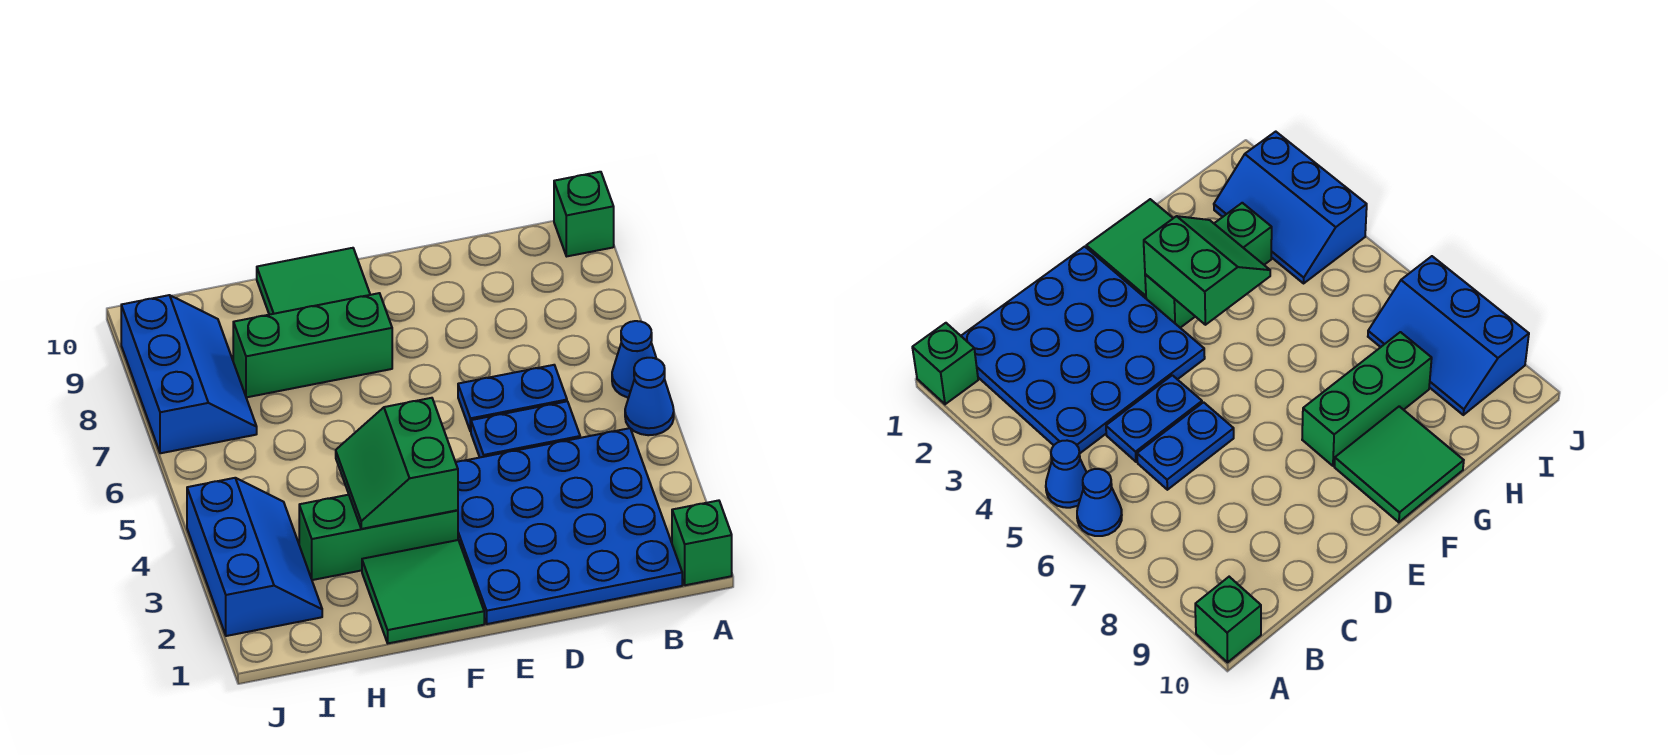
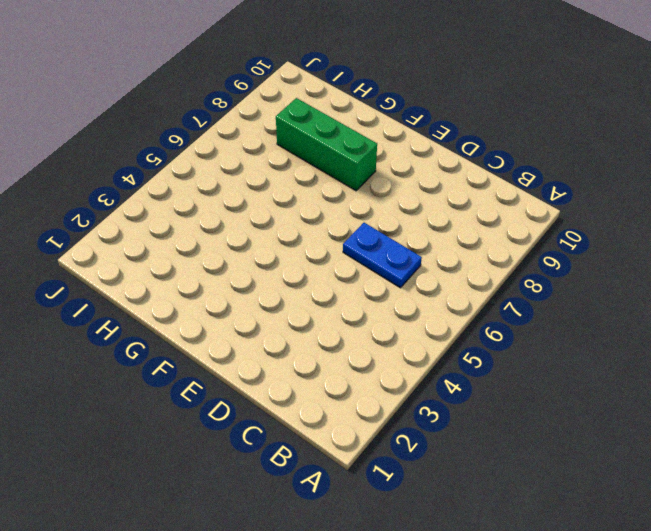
none -> green brick A1 level 1
none -> blue cone A5 level 1
none -> blue cone A6 level 1

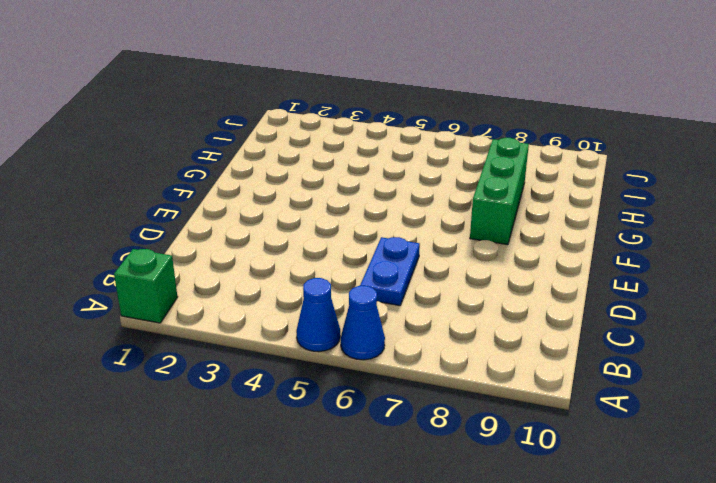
none -> green brick A10 level 1
none -> blue plate B1:E4 level 1
none -> blue plate C5:D5 level 1

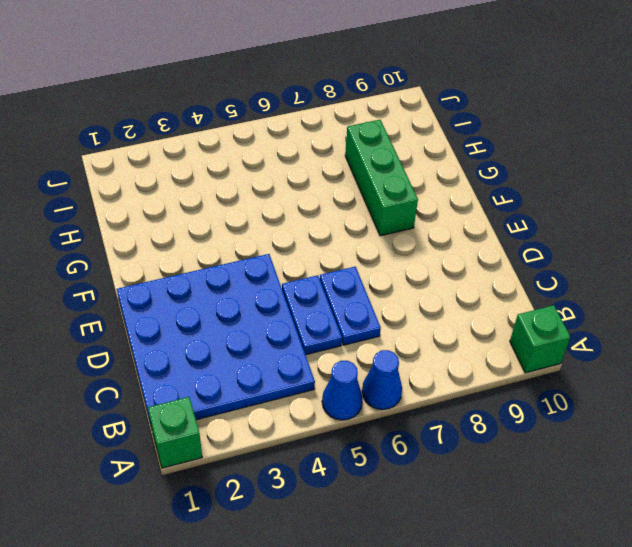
none -> green tile F1:G2 level 1
none -> green brick F3:H3 level 1
none -> green tile F9:G10 level 1

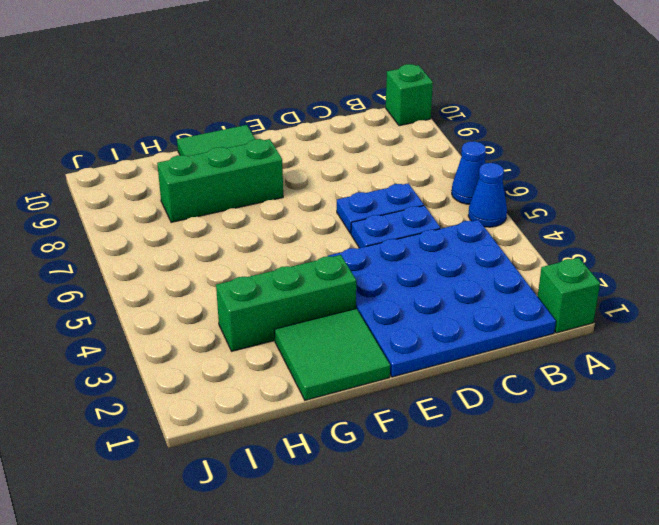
none -> blue slope I2:J4 level 1 top J
none -> blue slope I7:J9 level 1 top J
none -> green slope F3:G4 level 2 top F

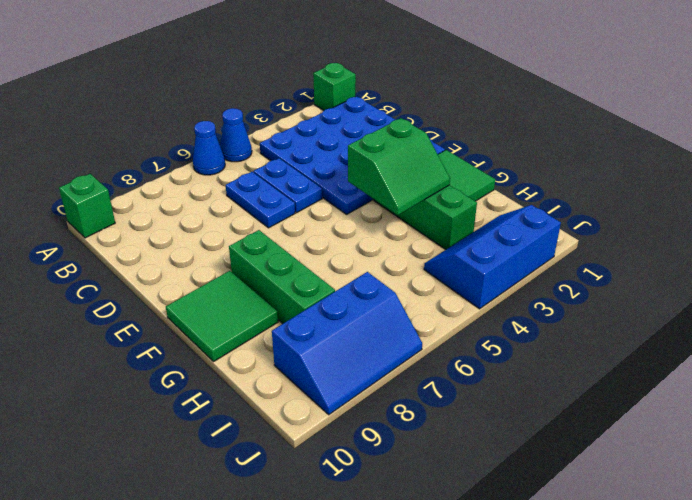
blue slope I7:J9 level 1 top I -> blue slope I7:J9 level 1 top J

